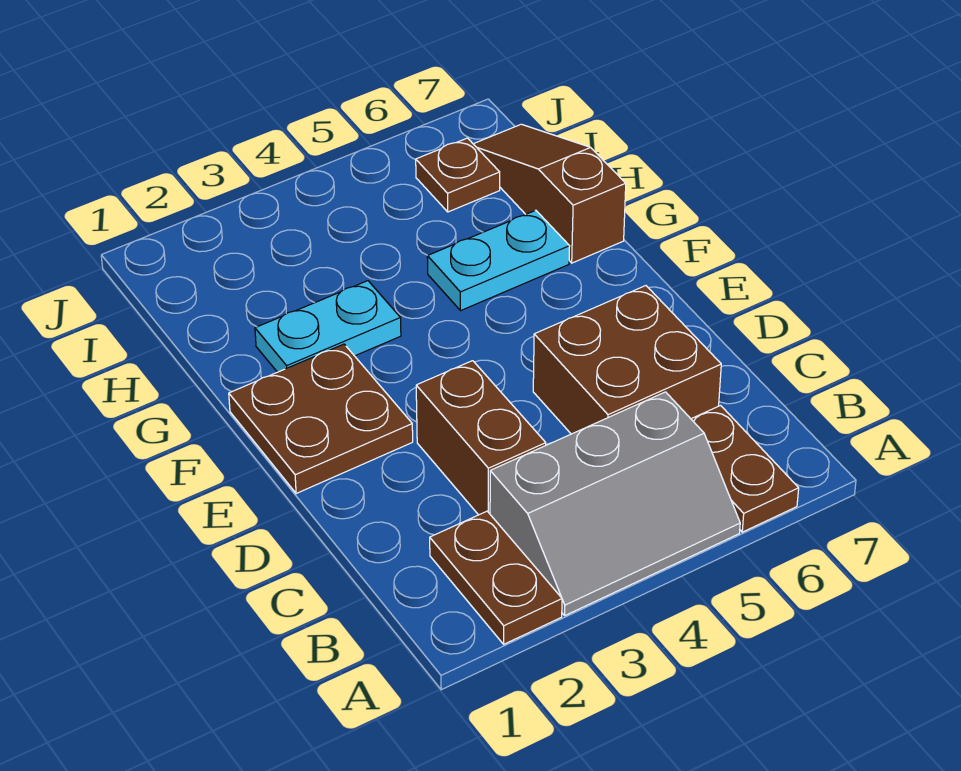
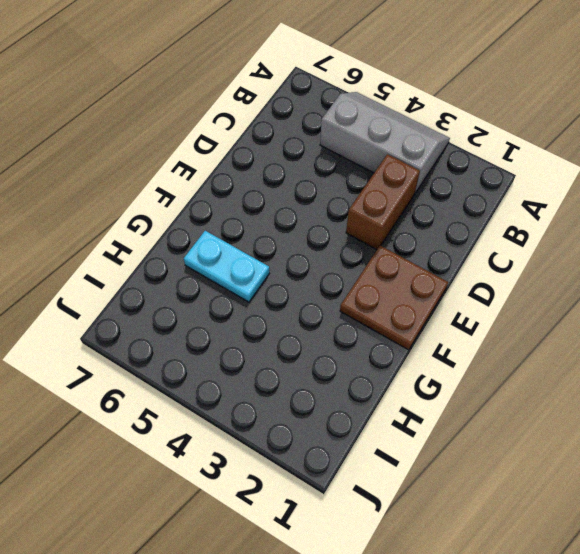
none -> brown plate A2:B2 level 1
none -> brown plate A6:B6 level 1

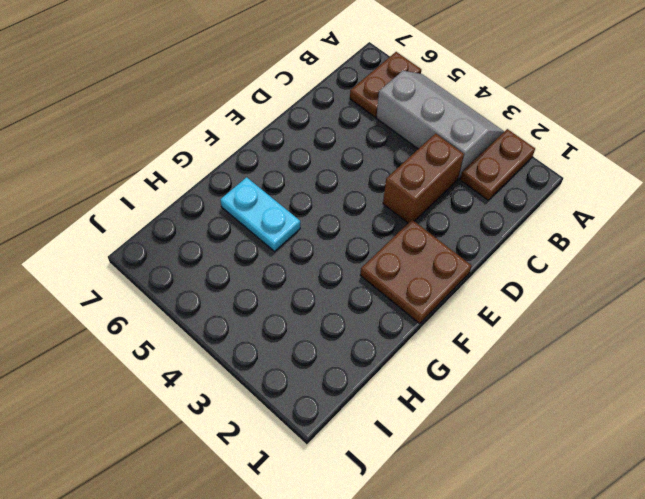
none -> brown brick C5:D6 level 1
none -> cyan plate G2:G3 level 1

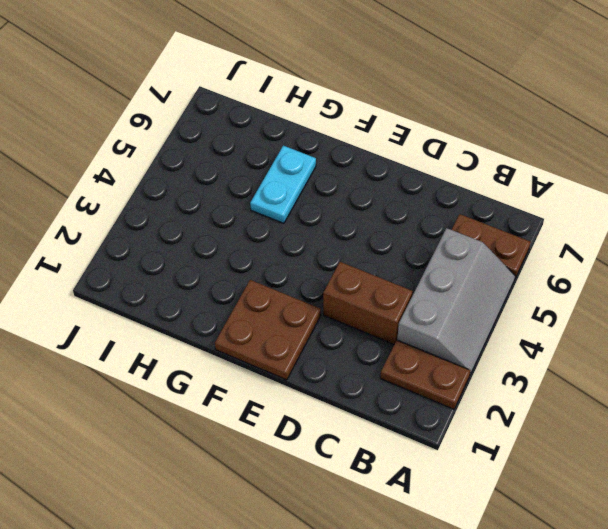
none -> brown brick C5:D6 level 1
none -> cyan plate G2:G3 level 1

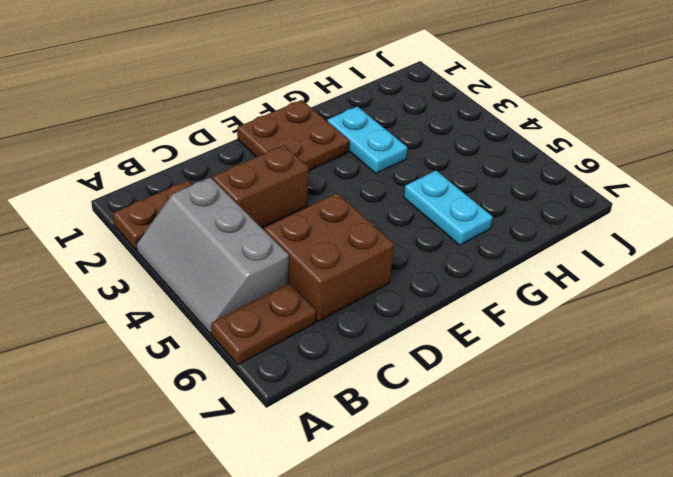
none -> brown slope G7:I7 level 1 top G
none -> brown plate I6 level 1

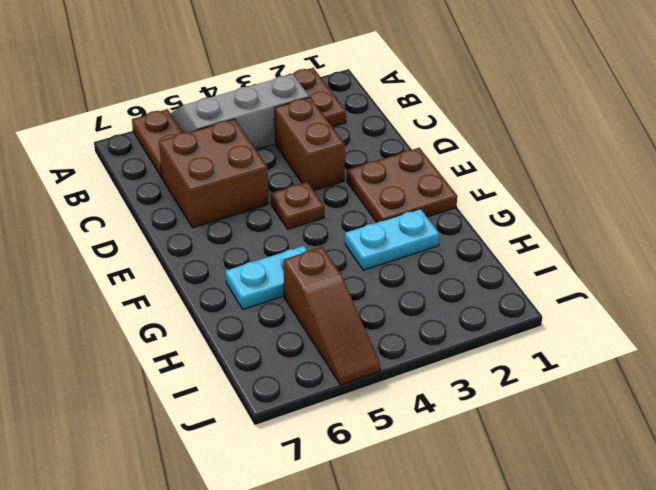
brown plate E4 level 1 -> brown plate I6 level 1
brown slope H5:J5 level 1 top H -> brown slope G7:I7 level 1 top G

